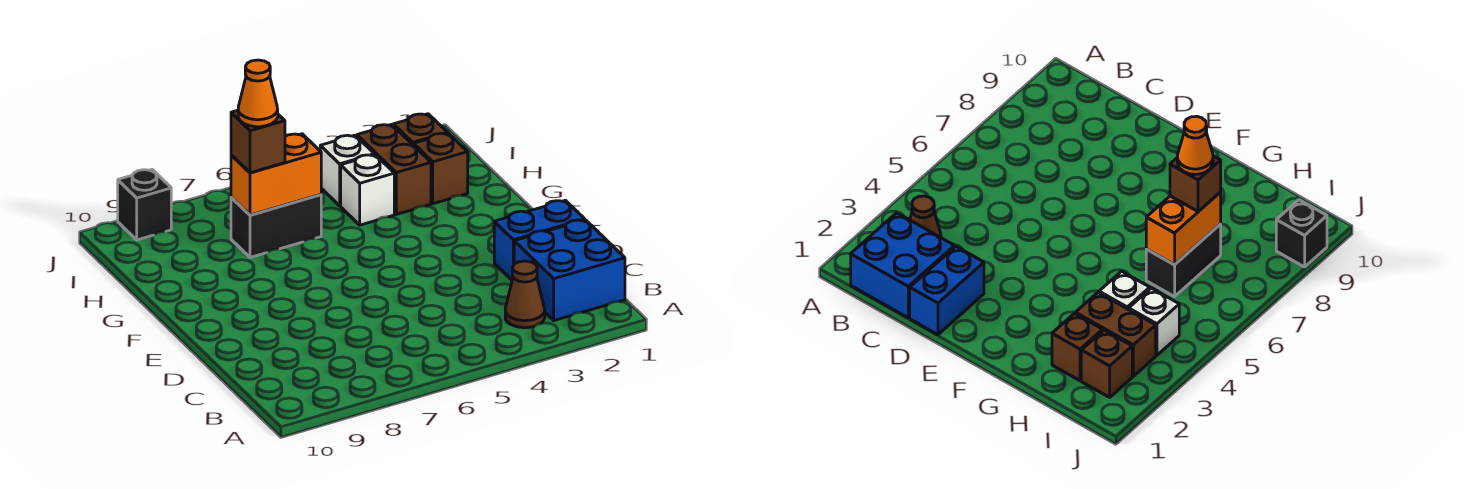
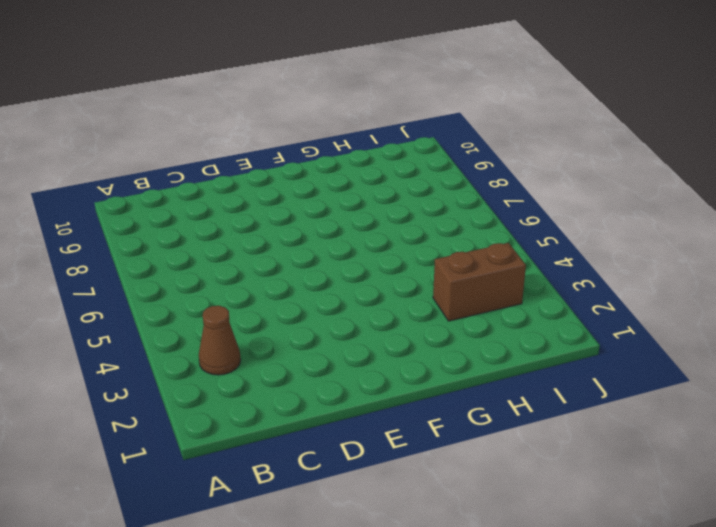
none -> blue brick B1:C2 level 1
none -> blue brick D1:D2 level 1
none -> brown brick H2 level 1

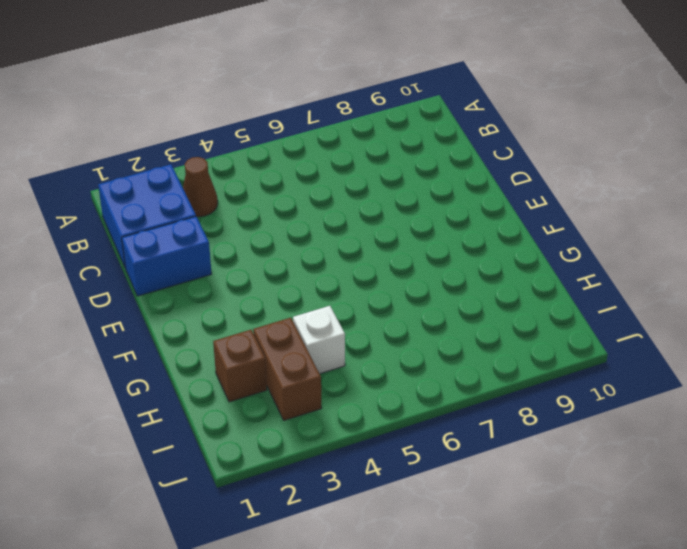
none -> black brick H6:H7 level 1
none -> brown brick I2 level 1
none -> white brick I4 level 1

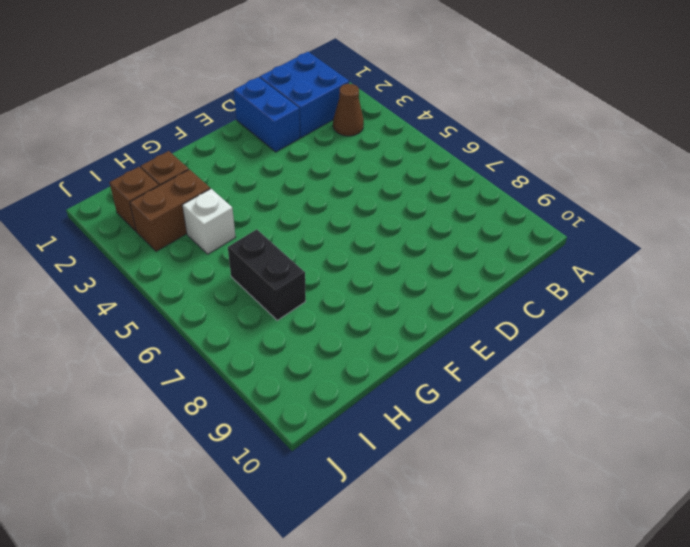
none -> white brick I4 level 1
none -> black brick J9 level 1
none -> orange brick H6:H7 level 2

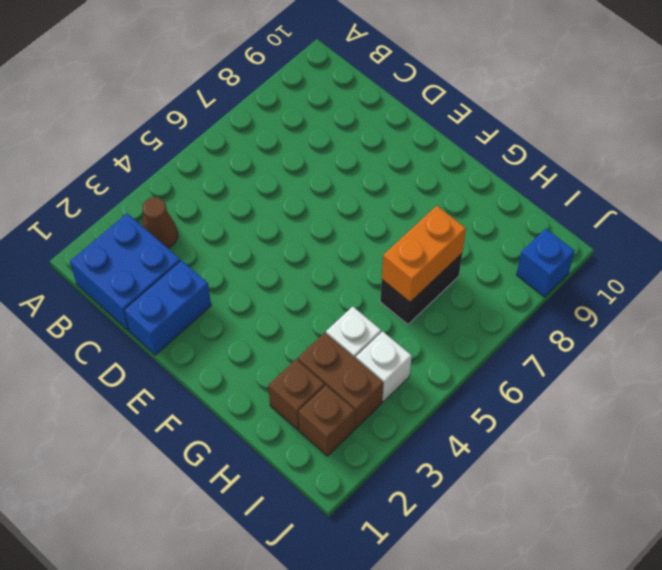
blue brick J9 level 1 -> black brick J9 level 1
none -> brown brick H7 level 3
none -> orange cone H7 level 4

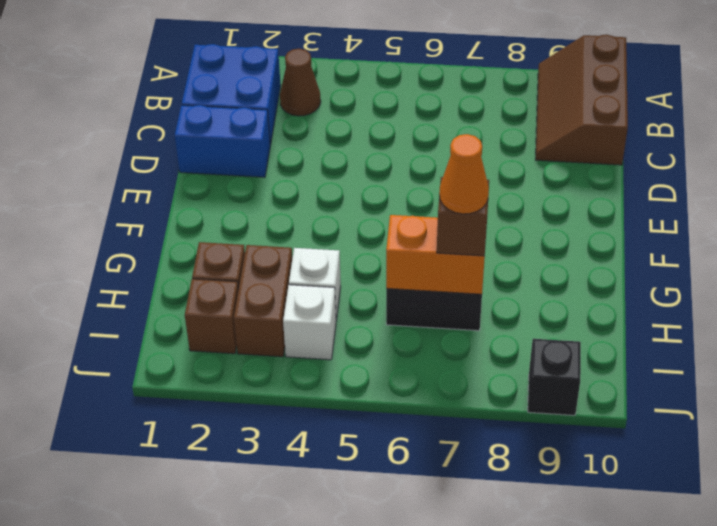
brown slope A9:C10 level 1 top 10 -> none

